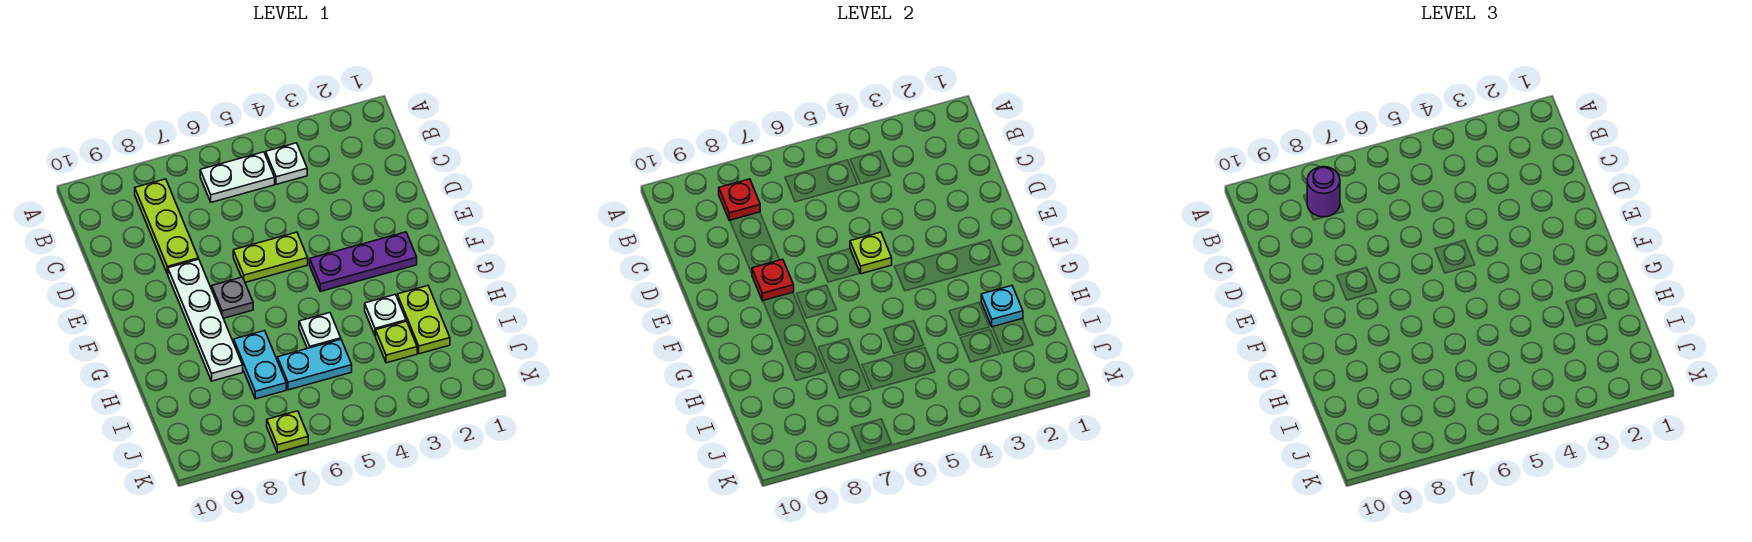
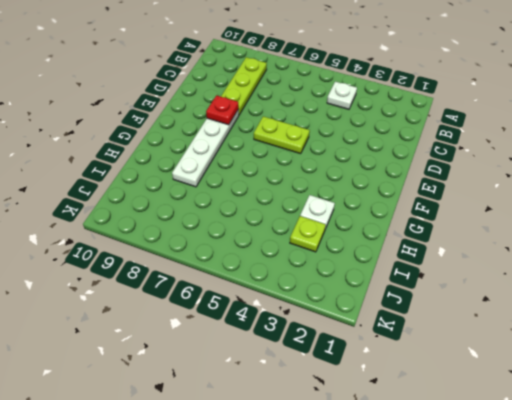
none -> white plate B5:B6 level 1
none -> purple plate F2:F4 level 1
none -> grey plate F7 level 1

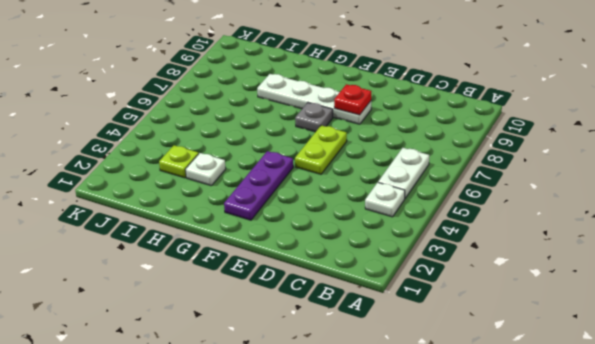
none -> lime plate B8:D8 level 1
none -> lime plate H2:I2 level 1
none -> white plate H5 level 1

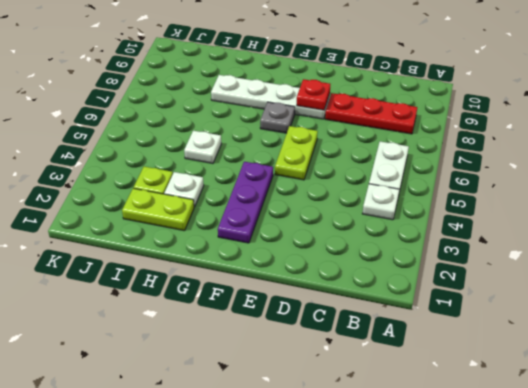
red plate B8:D8 level 1 -> lime plate B8:D8 level 1
none -> cyan plate H7:I7 level 1
none -> cyan plate I5:I6 level 1
none -> lime plate K7 level 1

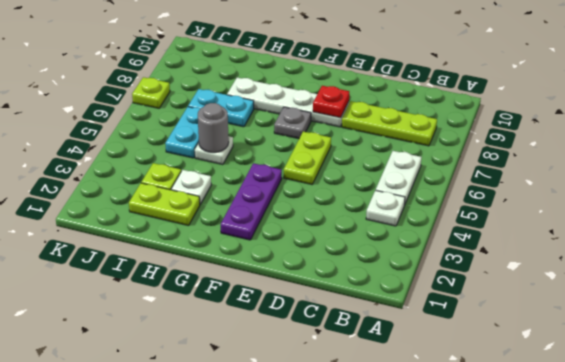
grey round brick H5 level 2 -> none
none -> red plate B8 level 2
none -> lime plate E5 level 2
none -> cyan plate H2 level 2

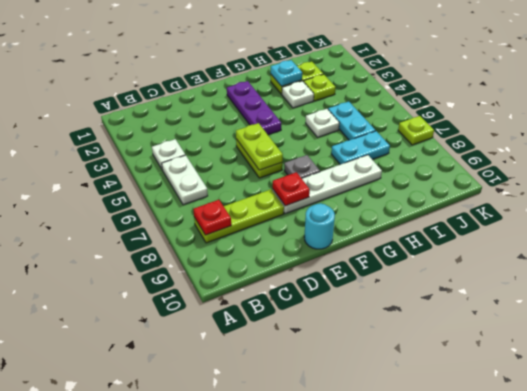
lime plate E5:E6 level 2 -> lime plate E5 level 2
cyan round brick E10 level 1 -> none
none -> purple round brick B8 level 3

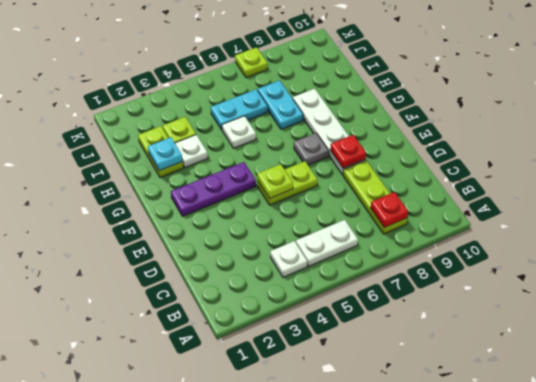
none -> purple round brick B8 level 3

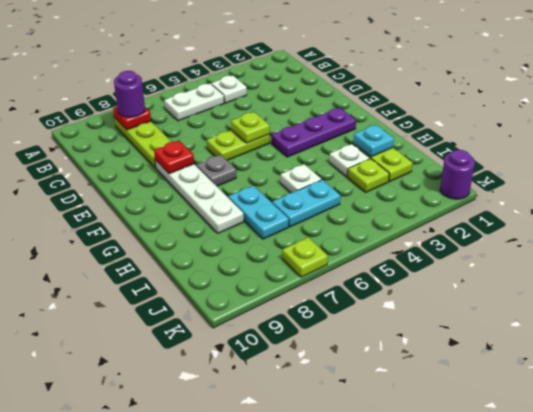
purple round brick K1 level 1 -> none

